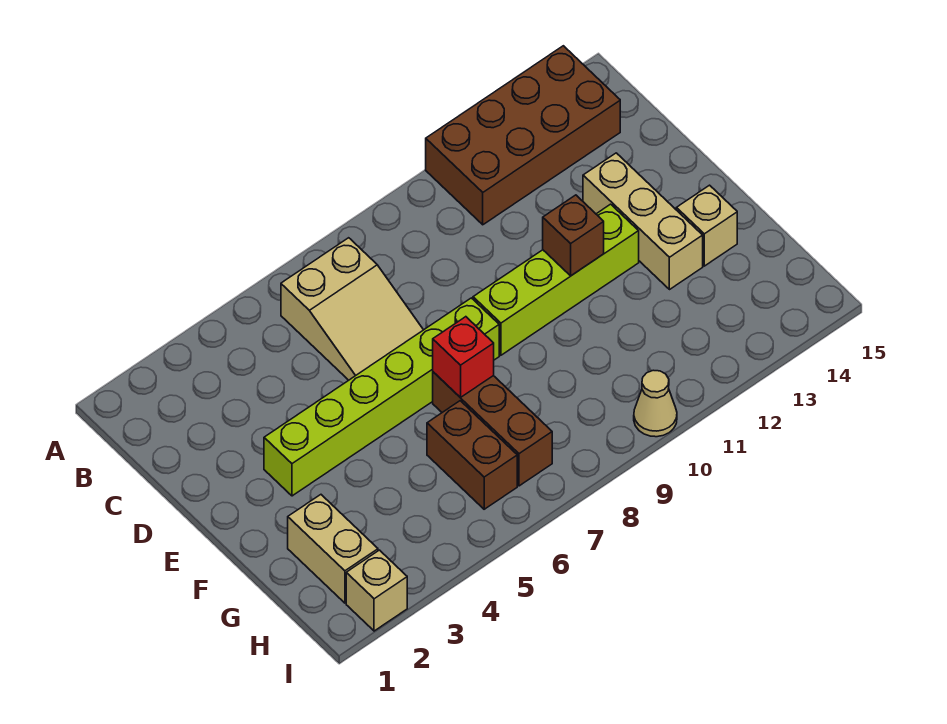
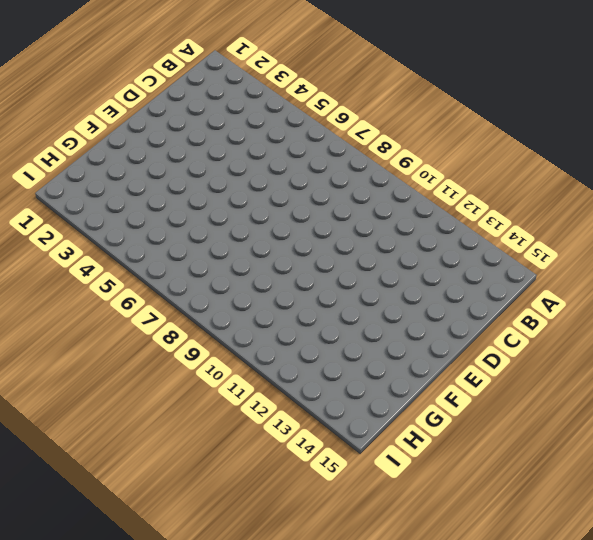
none -> brown brick A11:B14 level 1
none -> tan slope B6:D7 level 1 top B
none -> tan brick D13:F13 level 1

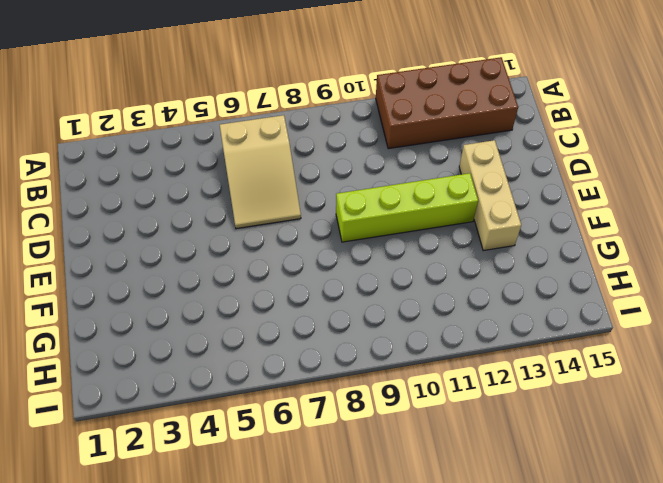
none -> lime brick E3:E8 level 1
none -> brown brick F7:H7 level 1
none -> tan brick F14 level 1

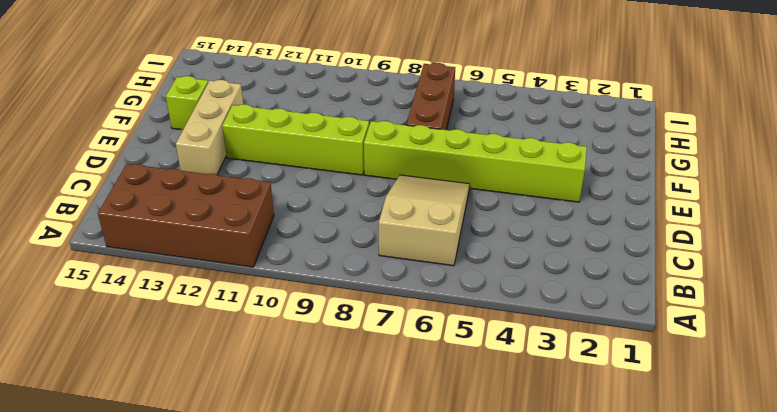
lime brick F14 level 1 -> tan brick F14 level 1
none -> tan brick G2:H2 level 1
none -> brown brick G6:H6 level 1
none -> tan brick I2 level 1

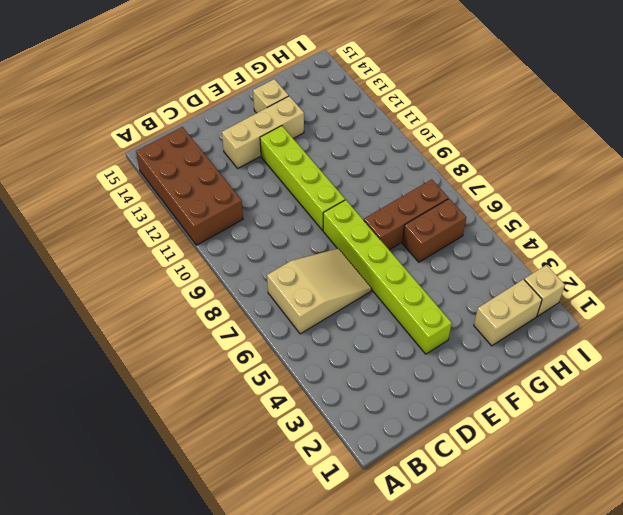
none -> tan cone I10 level 1
none -> brown brick E11 level 2
none -> red brick F7 level 2

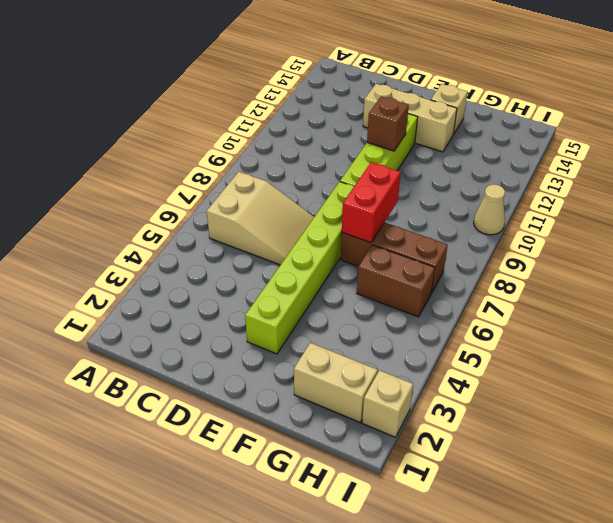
red brick F7:F8 level 2 -> red brick F7 level 2
none -> brown brick A11:B14 level 1

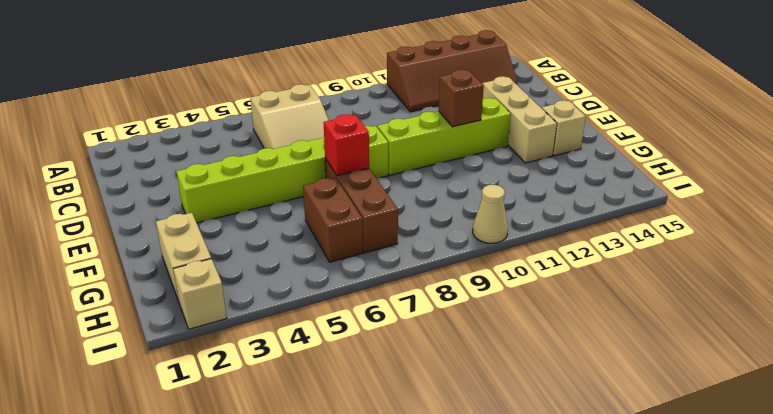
brown slope A11:B14 level 1 top A -> brown brick A11:B14 level 1

